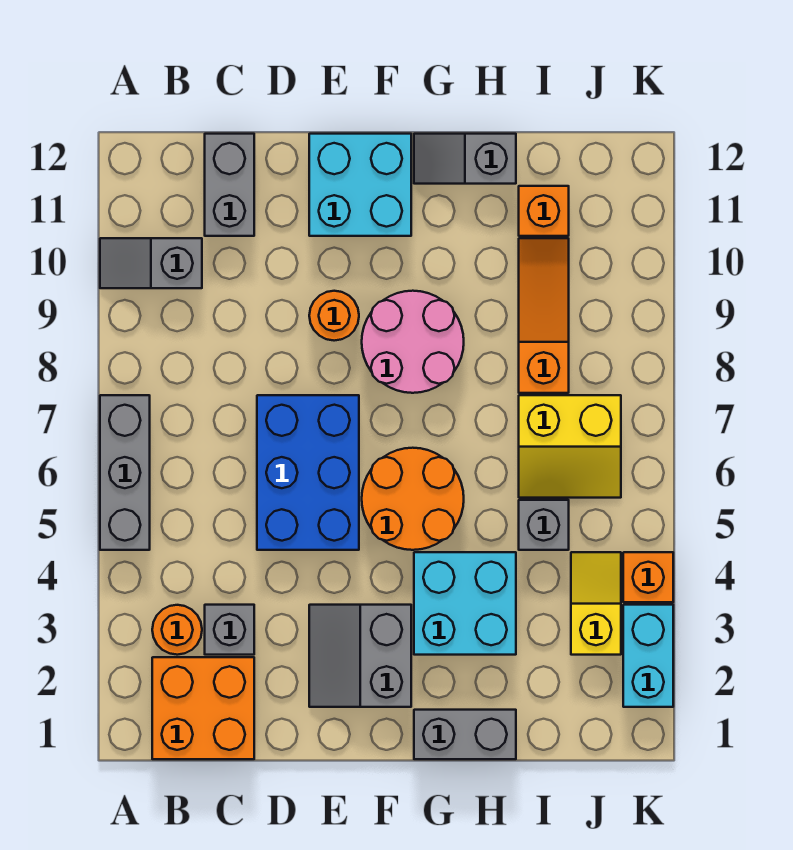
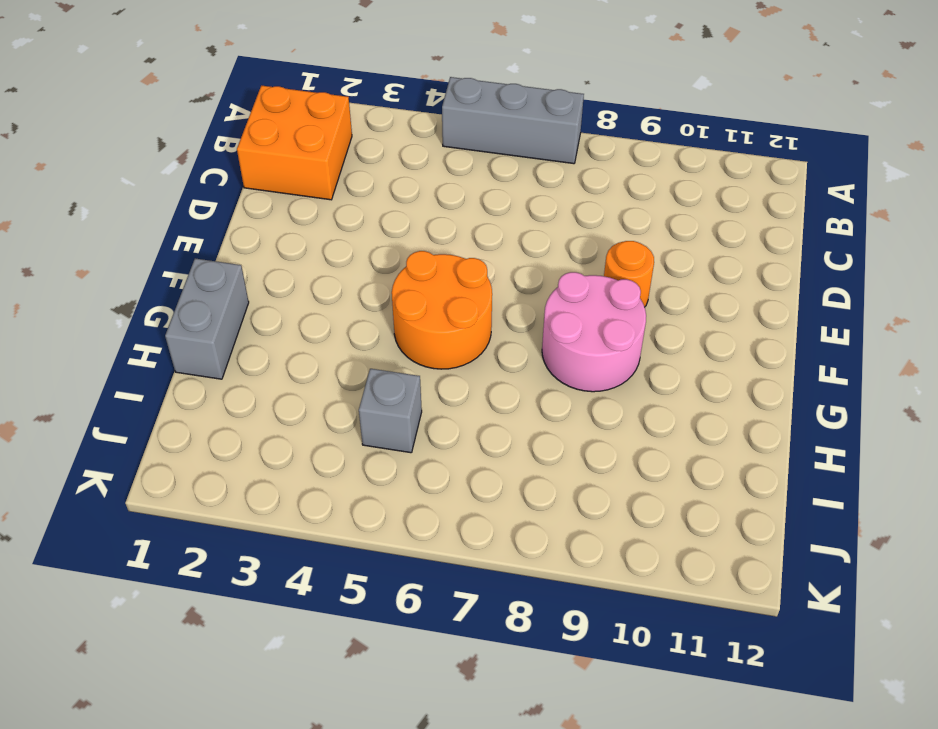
none -> grey slope A10:B10 level 1 top B
none -> orange round brick B3 level 1
none -> grey brick C3 level 1

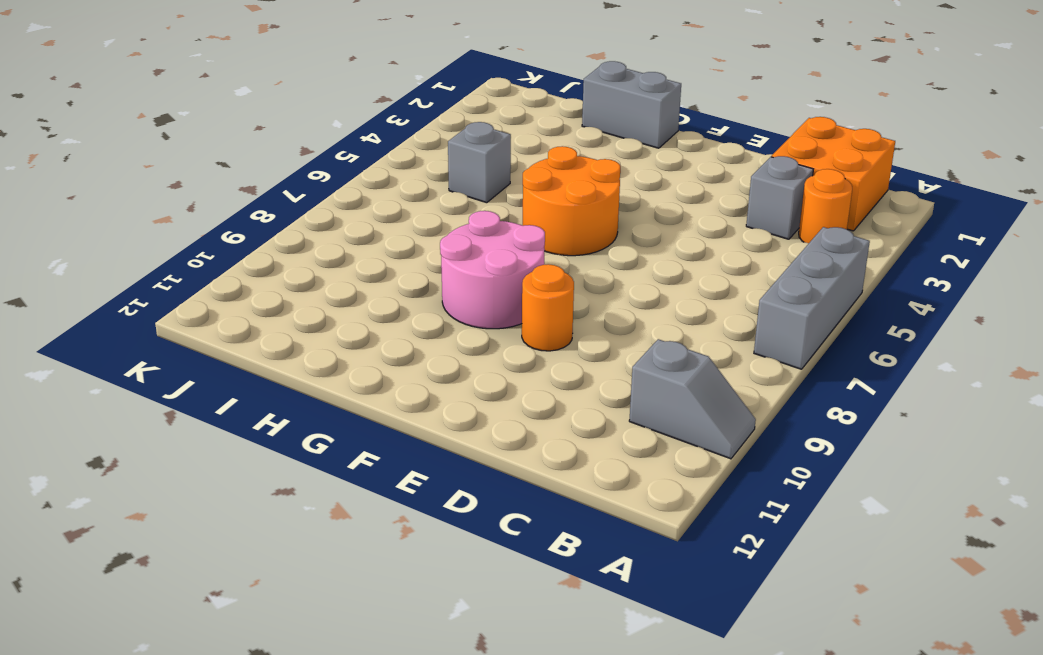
none -> grey brick C11:C12 level 1
none -> blue brick D5:E7 level 1
none -> grey slope E2:F3 level 1 top F

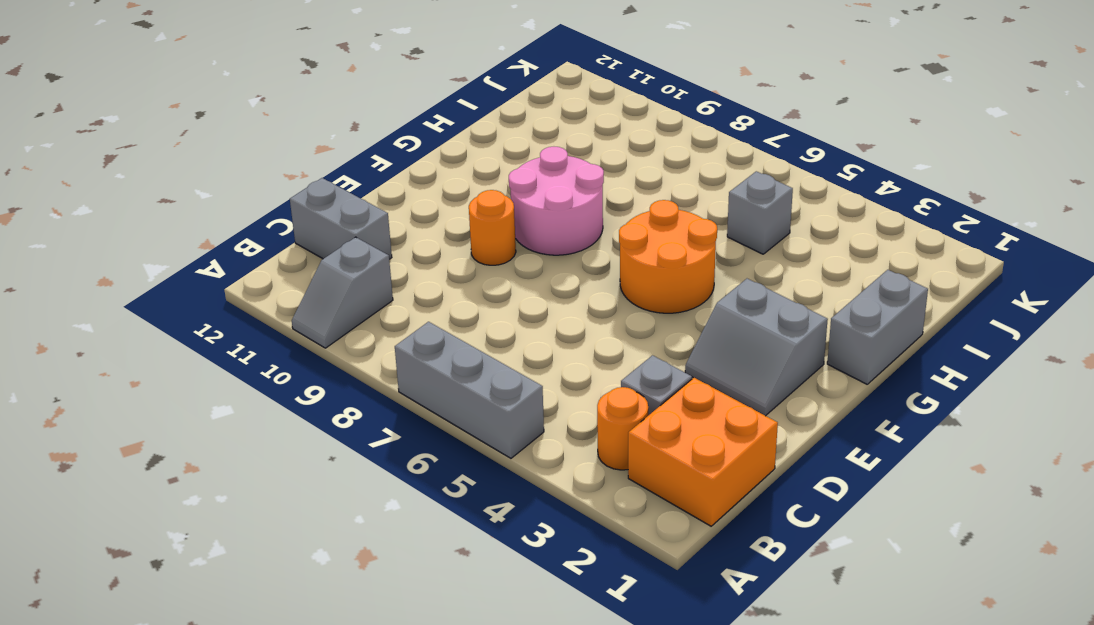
none -> blue brick D5:E7 level 1
none -> cyan brick E11:F12 level 1
none -> cyan brick G3:H4 level 1

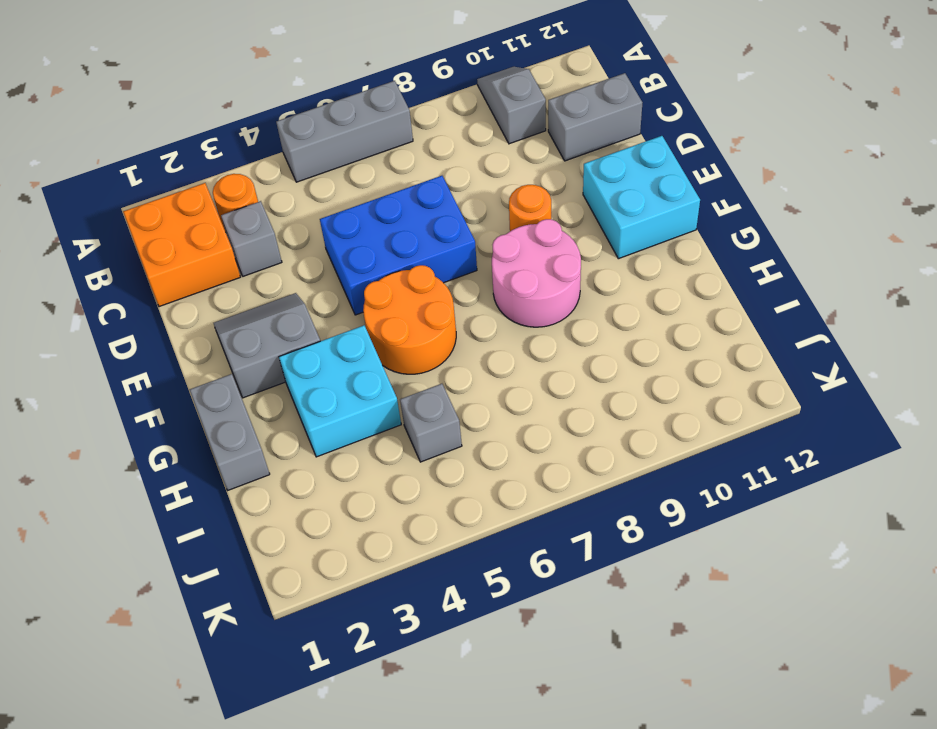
none -> grey slope G12:H12 level 1 top H
none -> yellow slope I6:J7 level 1 top 7
none -> orange slope I8:I10 level 1 top 8

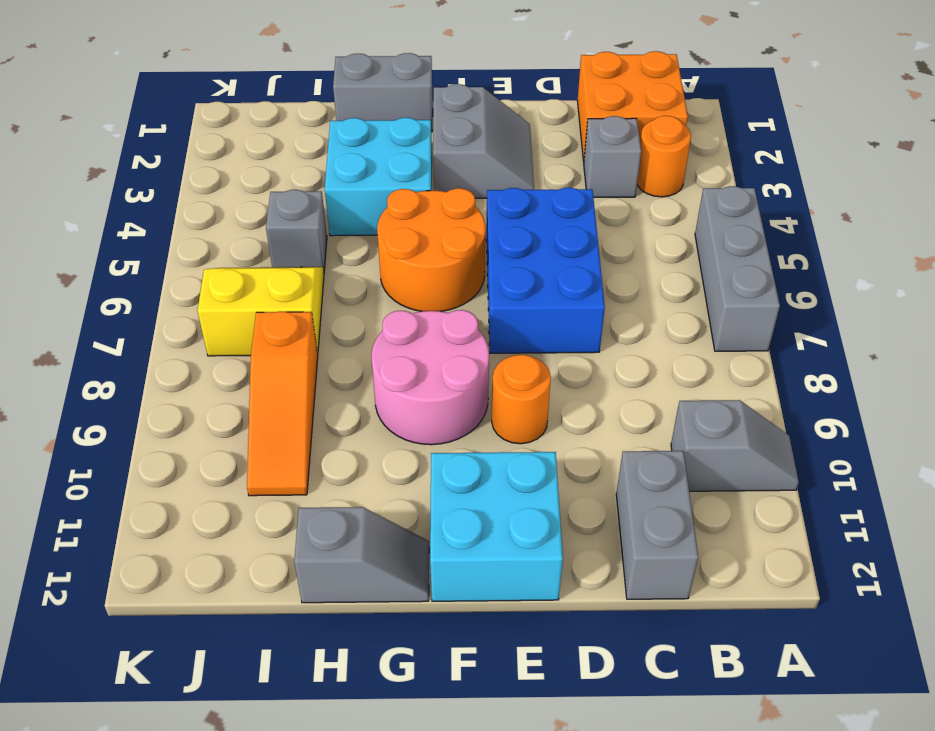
none -> orange brick I11 level 1
none -> yellow slope J3:J4 level 1 top 3
none -> cyan brick K2:K3 level 1

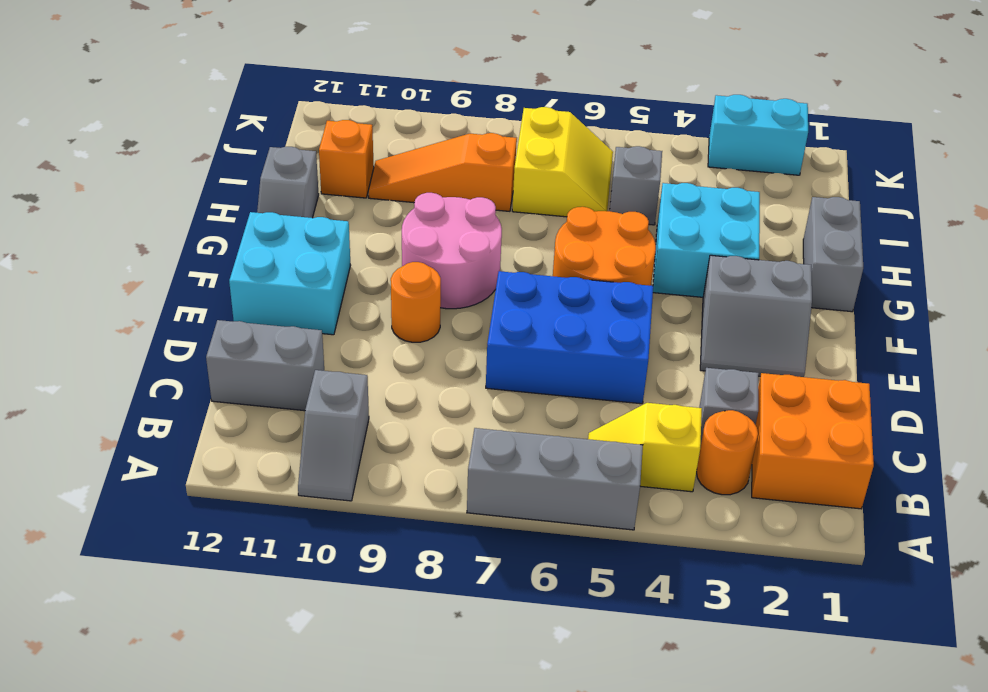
yellow slope B4:B5 level 1 top 4 -> yellow slope J3:J4 level 1 top 3
none -> orange brick K4 level 1

